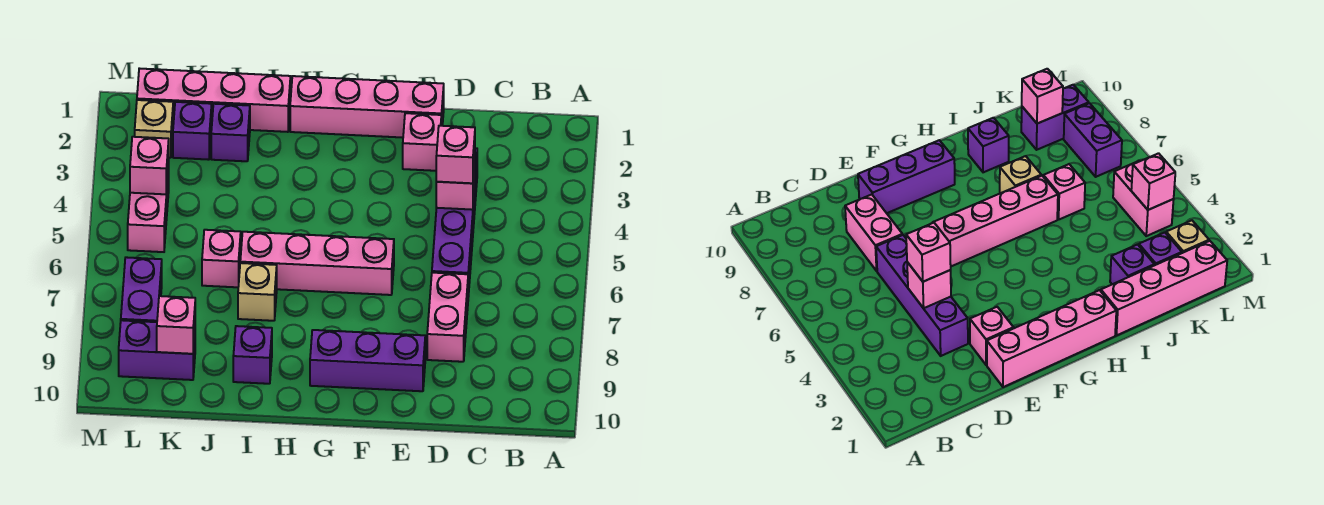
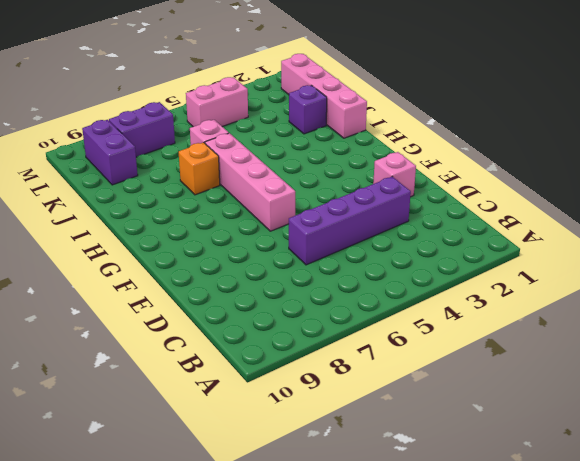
orange brick I7 level 1 -> tan brick I7 level 1
none -> pink brick D7:D8 level 1
none -> pink brick E1:H1 level 1
none -> purple brick E9:G9 level 1

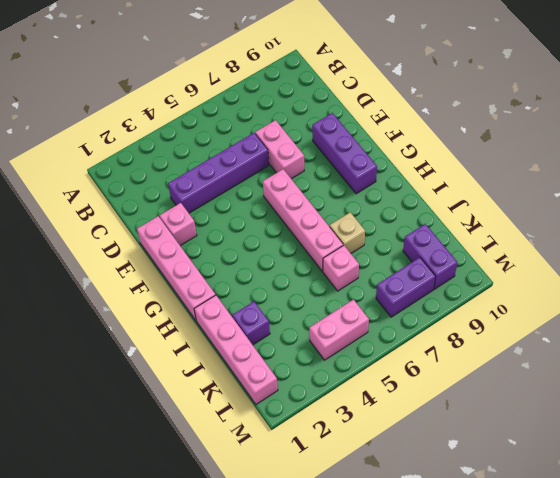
pink brick D7:E7 level 1 -> pink brick D7:D8 level 1
none -> purple brick I9 level 1
none -> purple brick K2 level 1
none -> tan brick L2 level 1

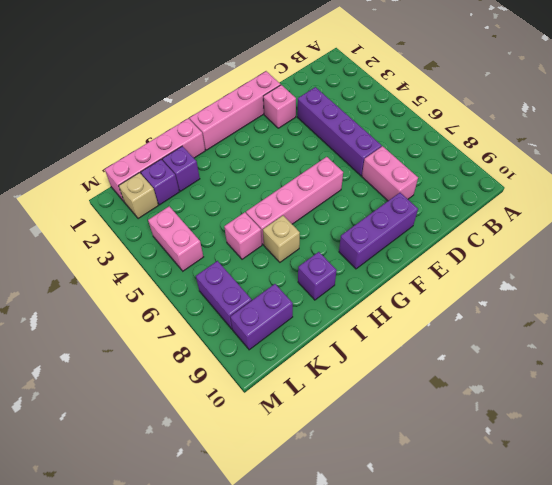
none -> pink brick D4 level 2
none -> pink brick K9 level 2
none -> pink brick L4 level 2

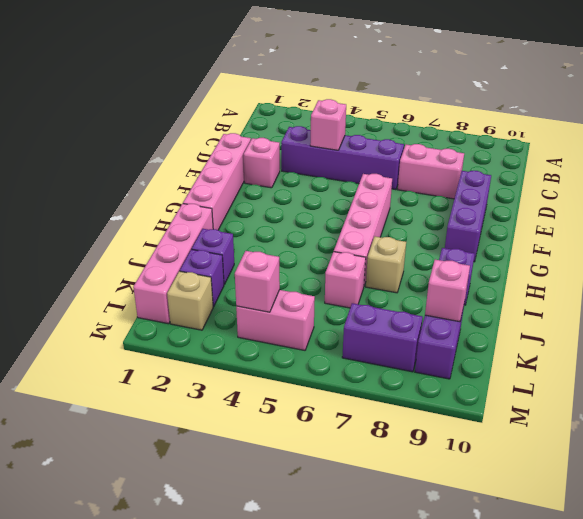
none -> pink brick D4 level 3

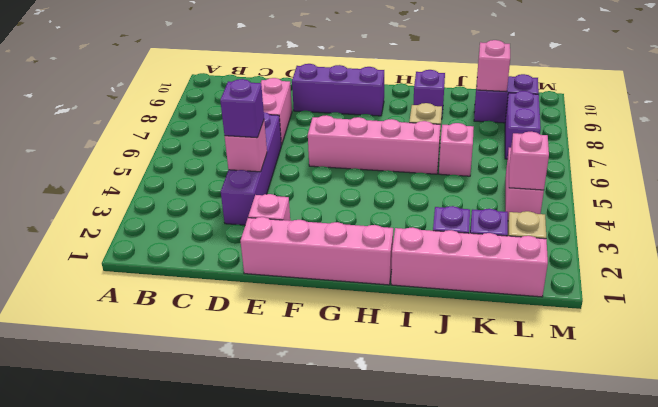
purple brick D4 level 3 -> pink brick D4 level 3

